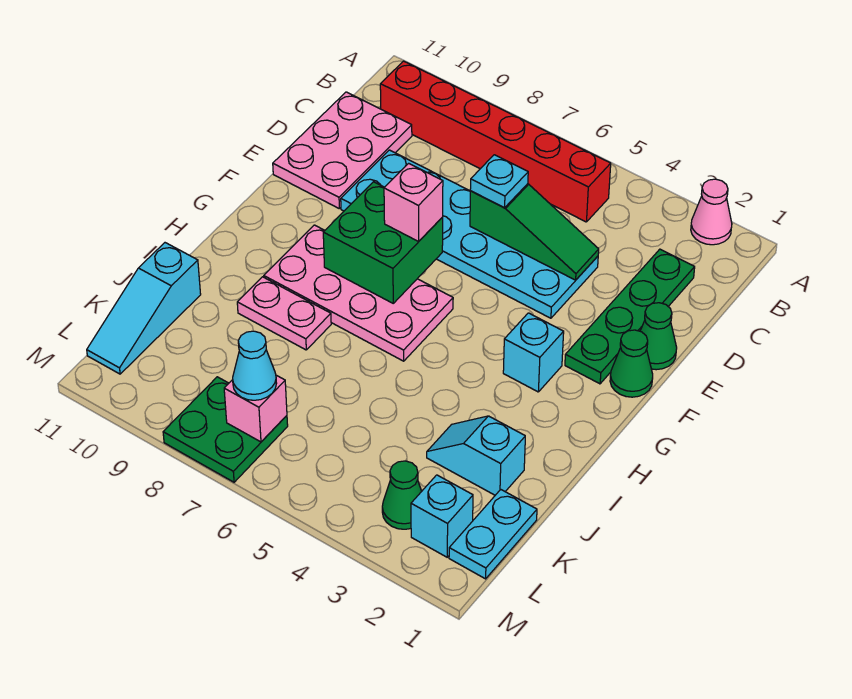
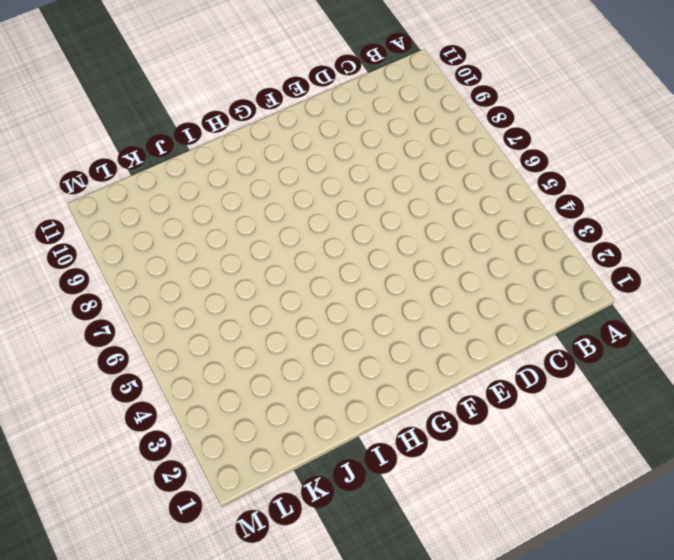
none -> pink cone A2 level 1
none -> red brick B5:B10 level 1
none -> green plate C2:F2 level 1

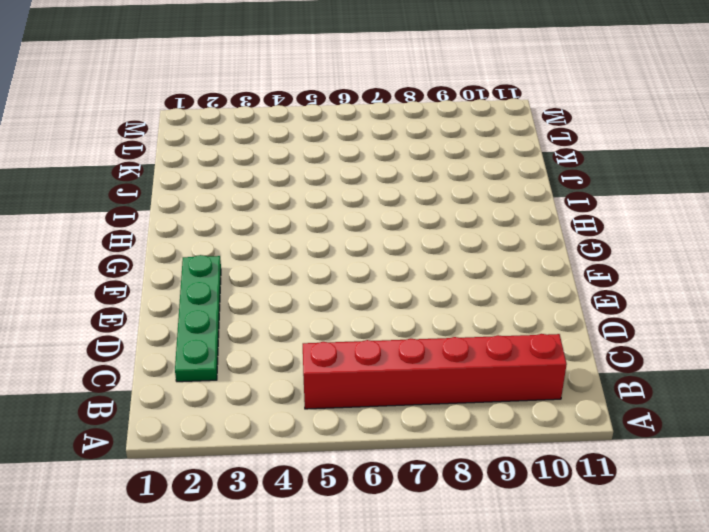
none -> pink cone A2 level 1
none -> pink plate C10:E11 level 1
none -> cyan plate D4:E9 level 1

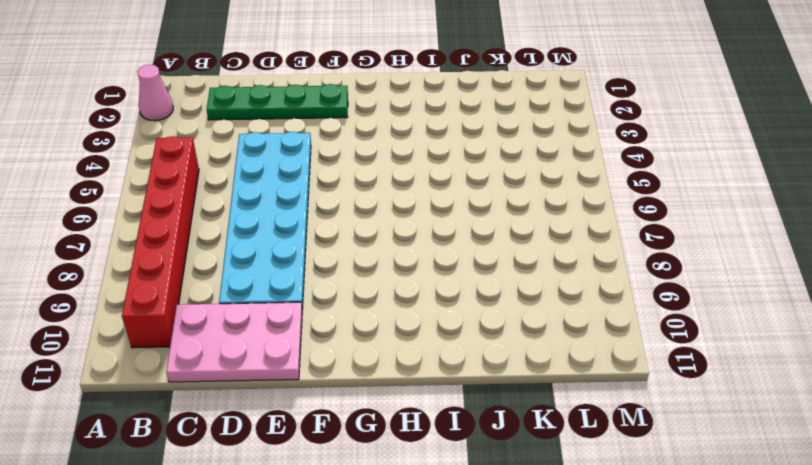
none -> green cone E1 level 1
none -> green cone F1 level 1
none -> cyan brick G3 level 1

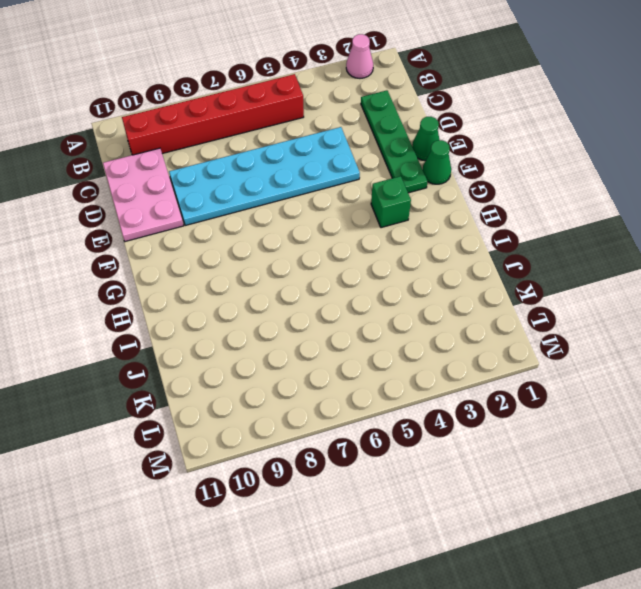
green brick G3 level 1 -> cyan brick G3 level 1
none -> pink plate G6:H9 level 1
none -> pink plate I8:I9 level 1
none -> cyan slope J2:J3 level 1 top 2

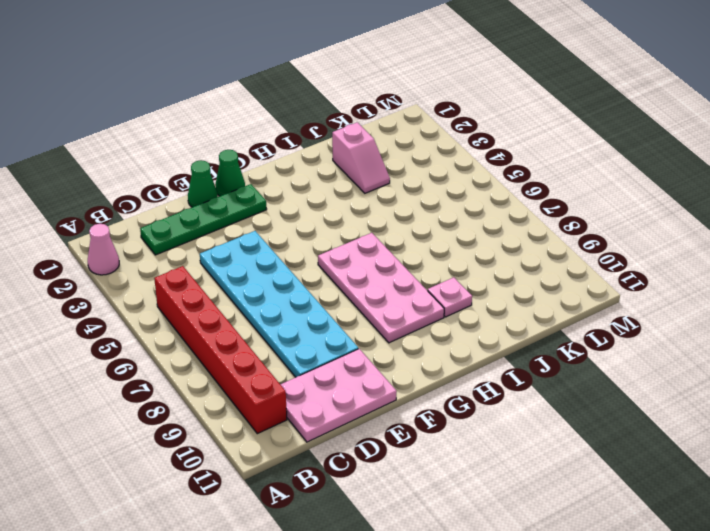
pink plate I9 level 1 -> pink plate I8:I9 level 1
pink slope J2:J3 level 1 top 2 -> cyan slope J2:J3 level 1 top 2
none -> cyan brick G3 level 1
none -> cyan slope J11:L11 level 1 top J
none -> cyan plate K1:L1 level 1

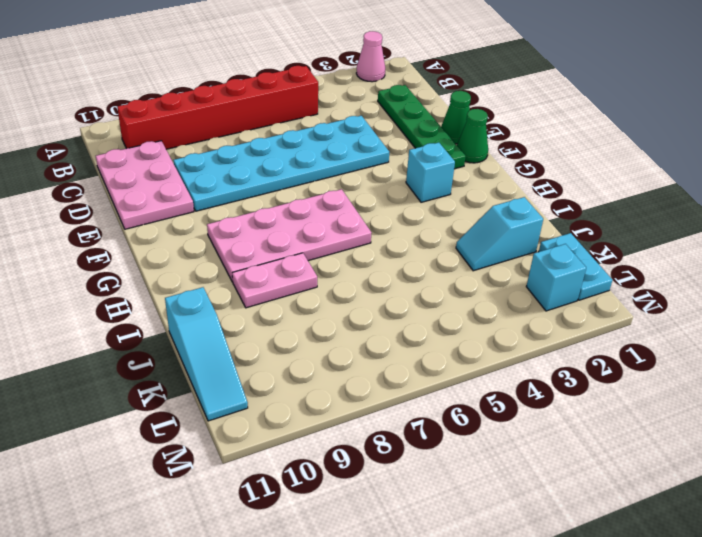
none -> green cone L3 level 1
none -> green plate L7:M8 level 1
none -> green slope D4:D6 level 2 top 6

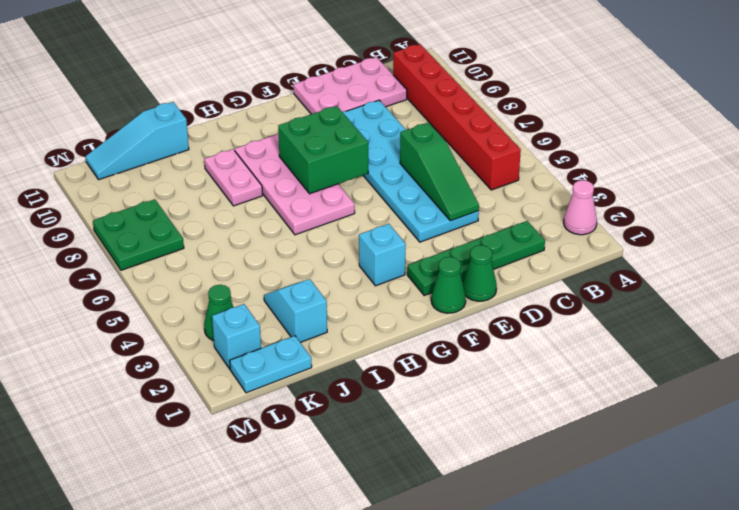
none -> pink brick L7 level 2
none -> cyan plate D6 level 3
none -> pink brick F7 level 3

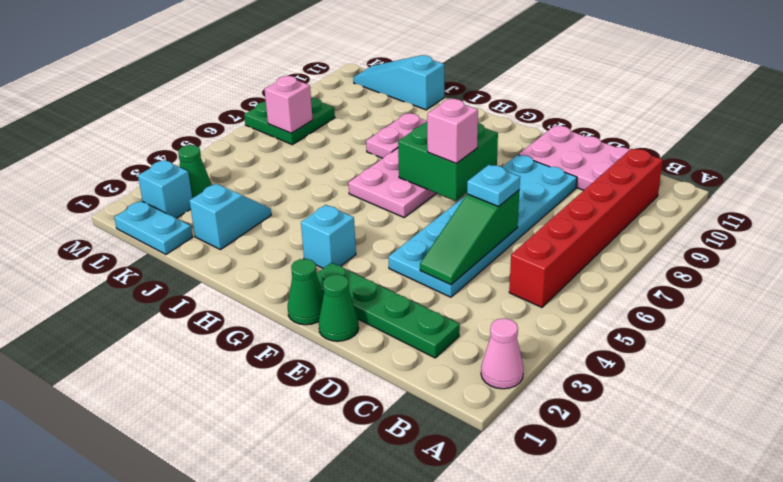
none -> cyan cone L7 level 3

